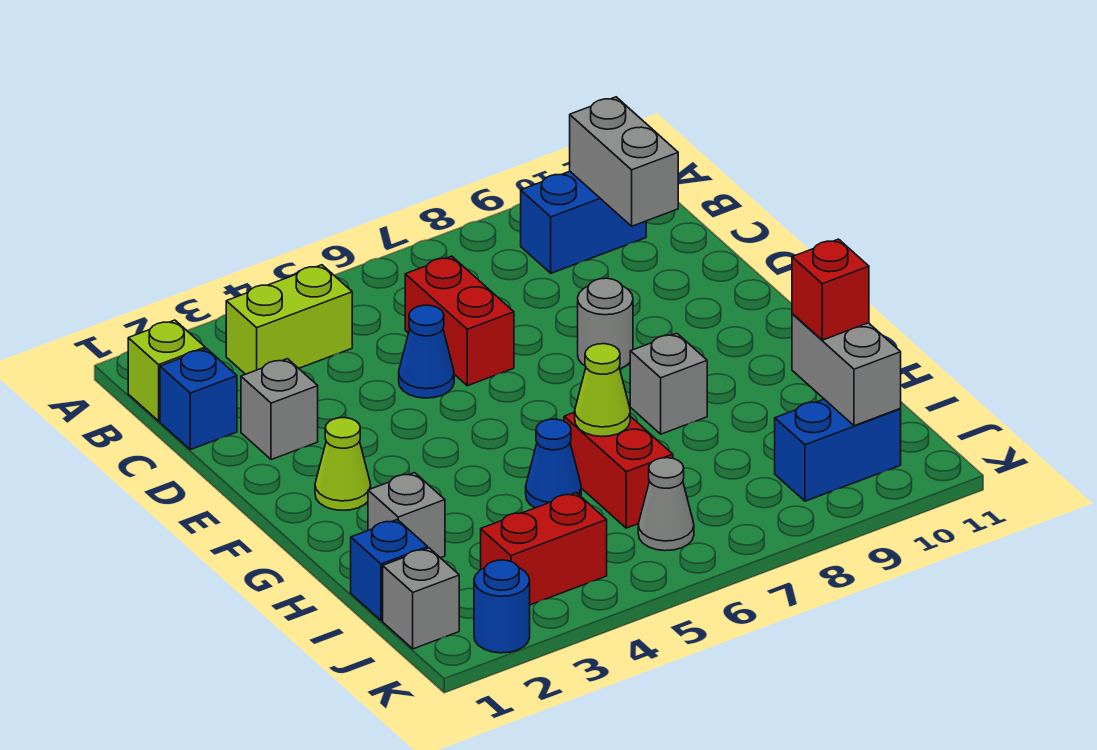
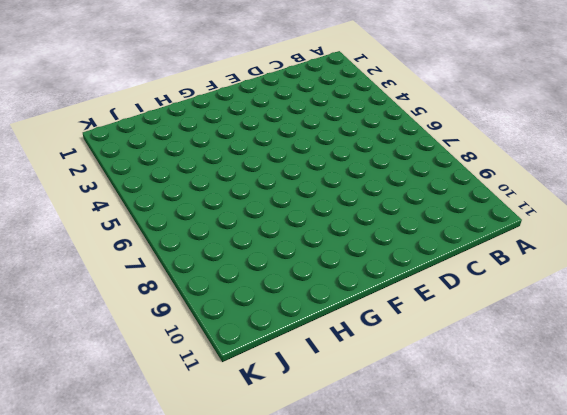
none -> lime brick B1 level 1
none -> lime brick B3:B4 level 1
none -> blue brick B9:B10 level 1

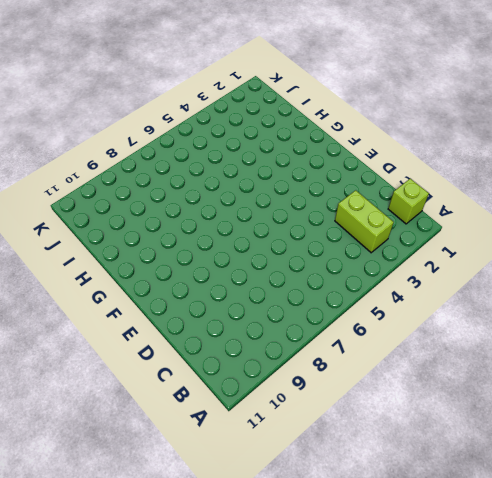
lime brick B3:C3 level 1 -> lime brick B3:B4 level 1
none -> blue brick B9:B10 level 1
none -> blue brick C1 level 1
none -> red brick C6:D6 level 1

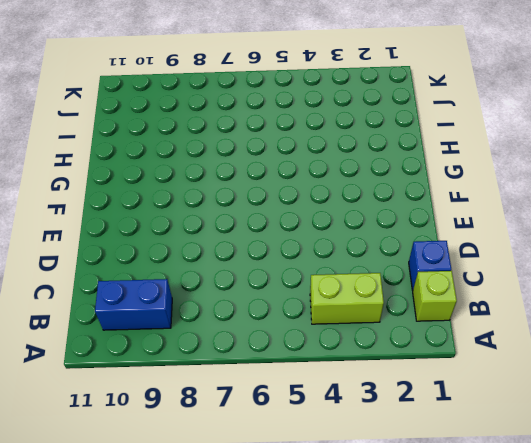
none -> red brick C6:D6 level 1
none -> grey brick D2 level 1
none -> blue cone D5 level 1

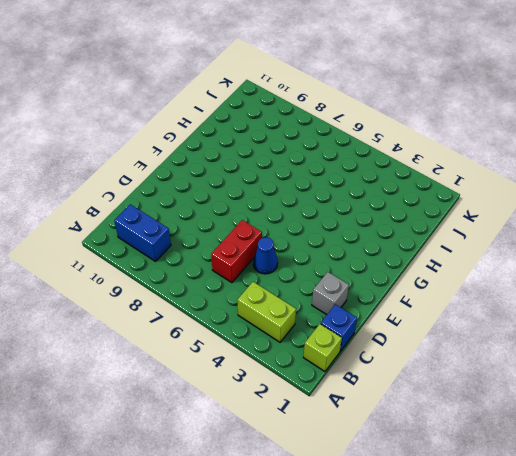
none -> grey round brick E8 level 1
none -> lime cone F2 level 1
none -> grey brick G8 level 1

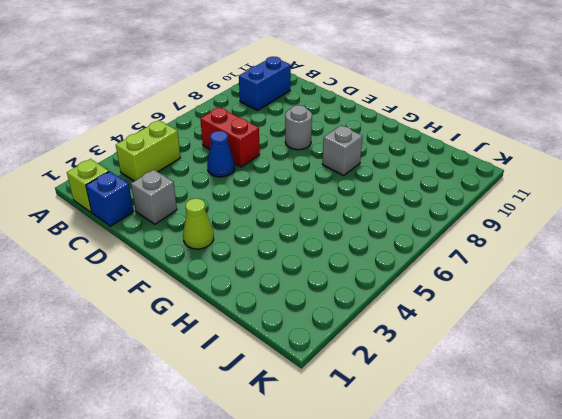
none -> grey brick H2 level 1
none -> blue cone H5 level 1
none -> red brick H6:I6 level 1

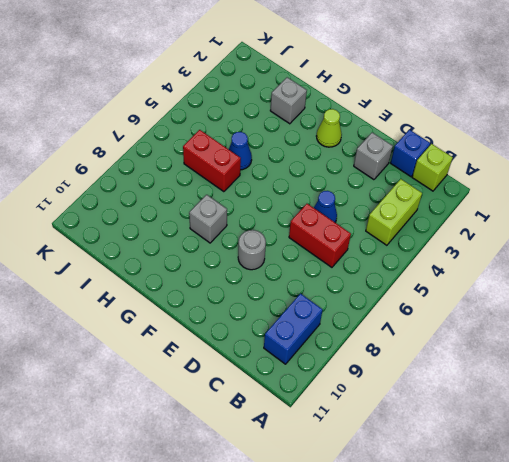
none -> blue brick I1 level 1
none -> grey brick J1 level 1
none -> red brick J3:J4 level 1

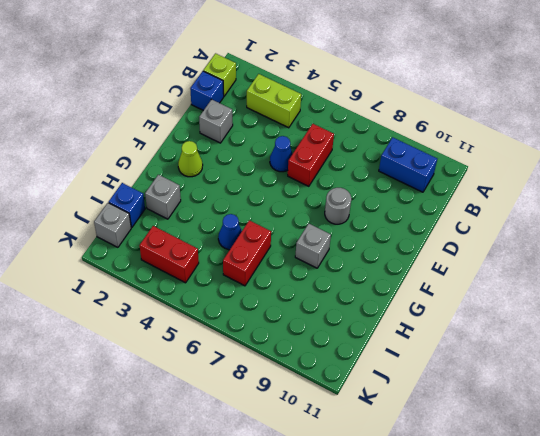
none -> grey cone J6 level 1
none -> blue brick J9:J10 level 1
none -> blue round brick K2 level 1

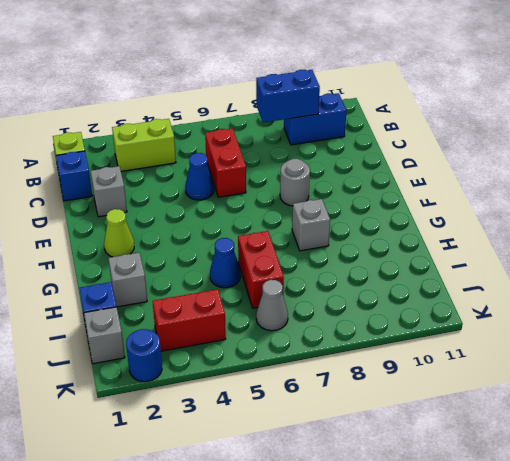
blue brick B8:B9 level 2 -> blue brick J9:J10 level 1
none -> grey brick B10:C10 level 2
none -> lime cone H6 level 2
none -> grey brick I10:J10 level 2

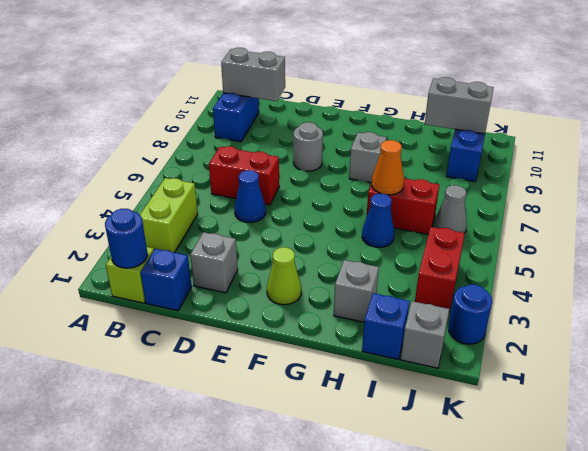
blue round brick B1 level 2 -> none
orange cone H6 level 2 -> lime cone H6 level 2
none -> red brick I10 level 3

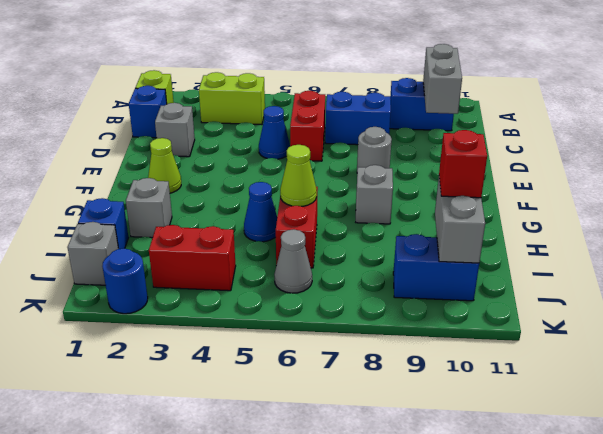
blue brick C7:C8 level 1 -> none

